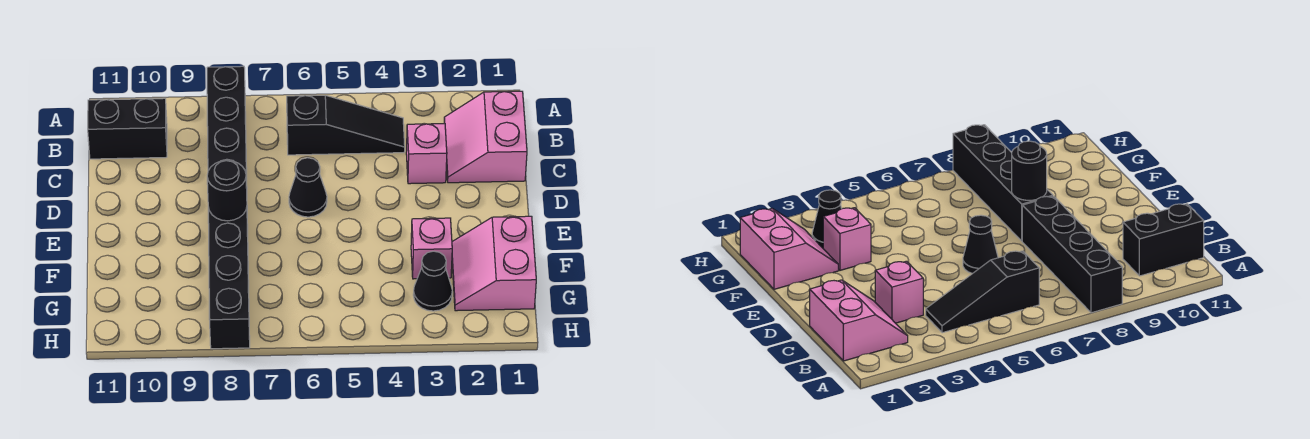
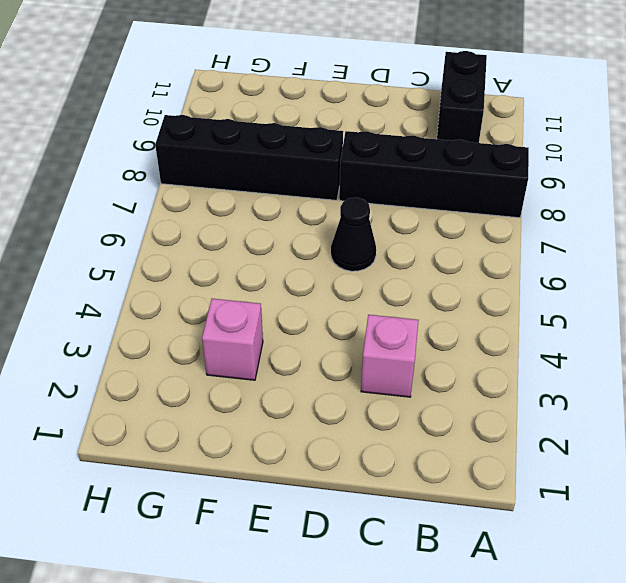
none -> pink slope B1:C2 level 1 top 1
none -> black slope B4:B6 level 1 top 6

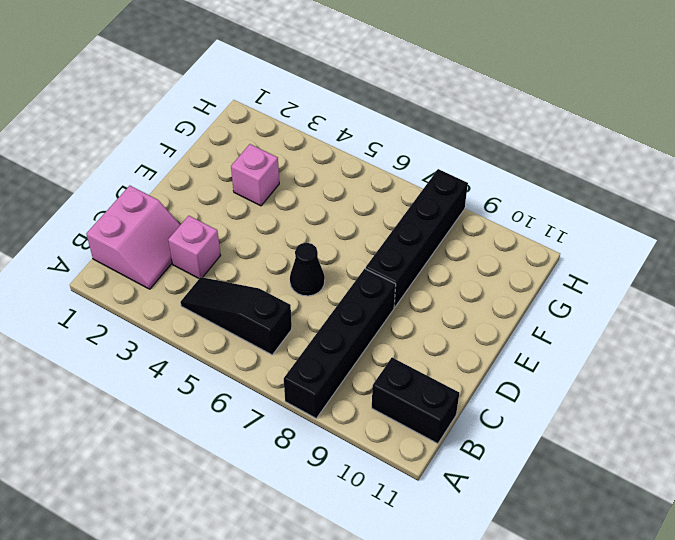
none -> pink slope F1:G2 level 1 top 1
none -> black cone G3 level 1

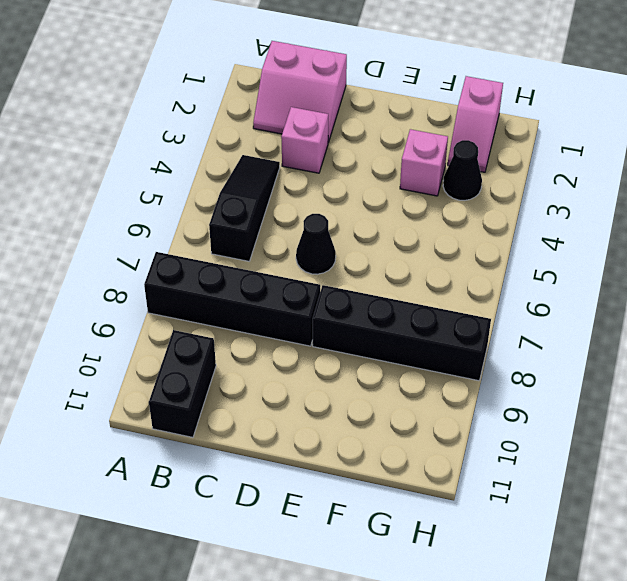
pink slope G1:G2 level 1 top 1 -> pink slope F1:G2 level 1 top 1
none -> black round brick E8 level 2

